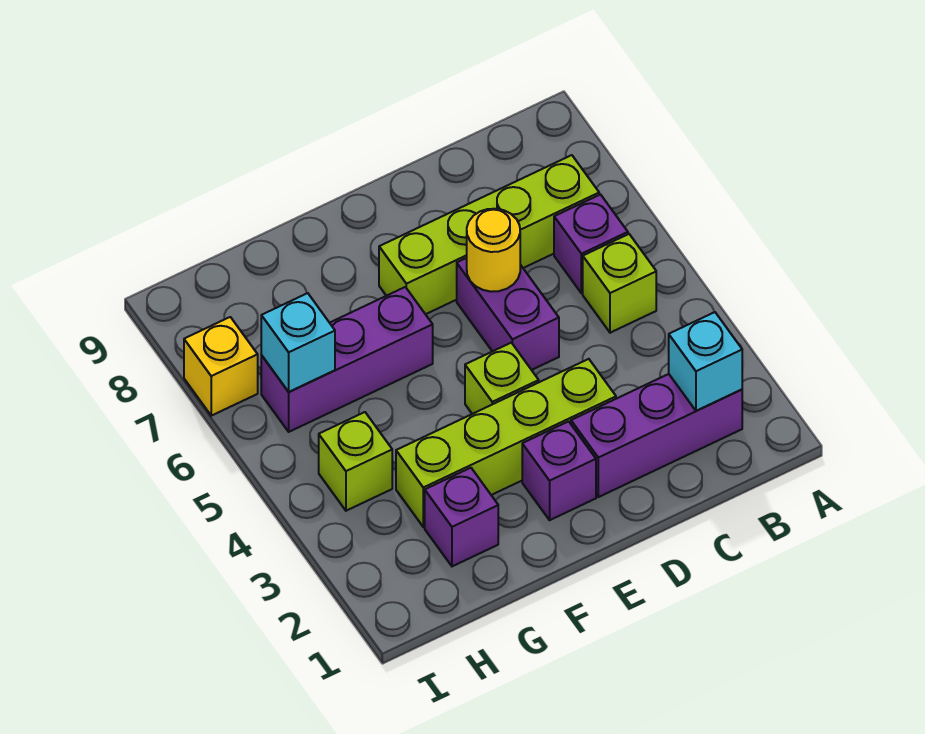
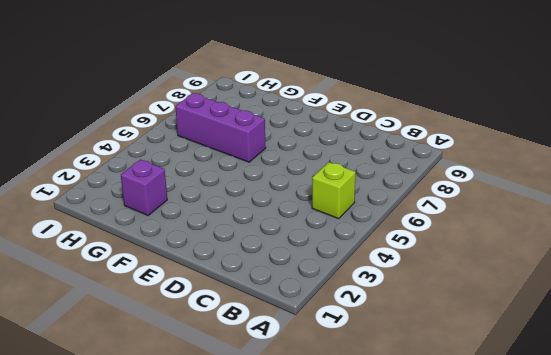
none -> purple brick B2:D2 level 1
none -> purple brick B6 level 1
none -> lime brick B7:E7 level 1

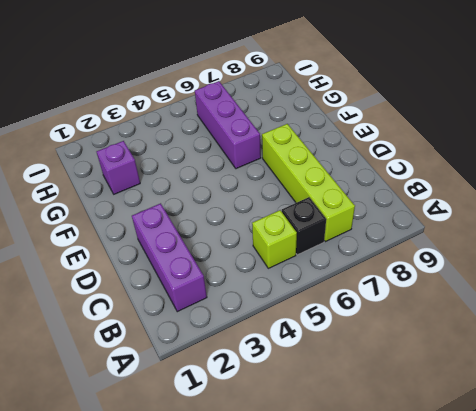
black brick B6 level 1 -> purple brick B6 level 1
none -> lime brick D3:G3 level 1
none -> purple brick D5:D6 level 1
none -> purple brick E2 level 1

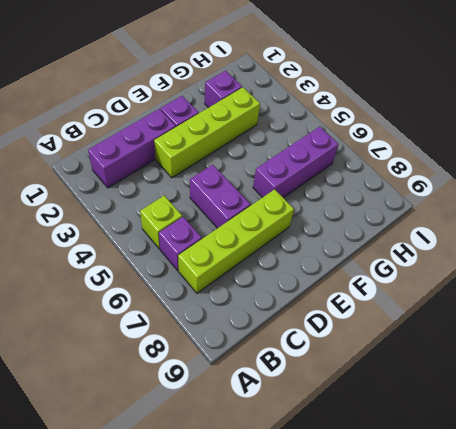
none -> lime brick E4 level 1
none -> lime brick H4 level 1
none -> yellow brick I7 level 1

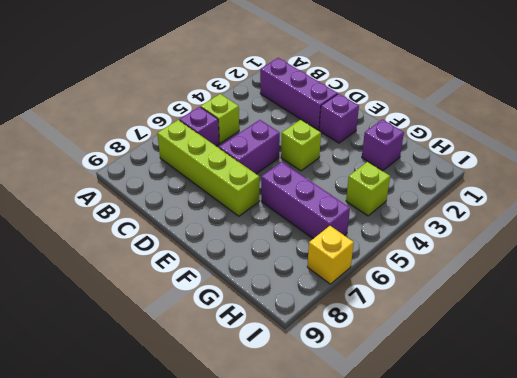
none -> lime brick D3:G3 level 1
none -> cyan brick B2 level 2
none -> yellow round brick D6 level 2

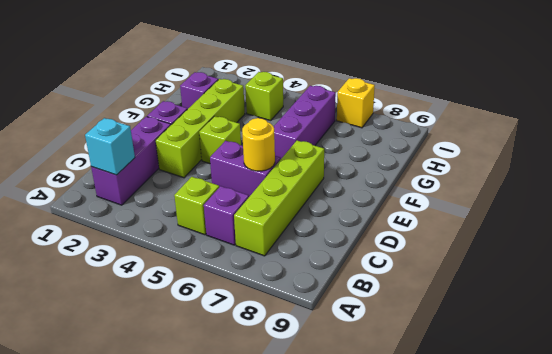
none -> cyan brick H6 level 2

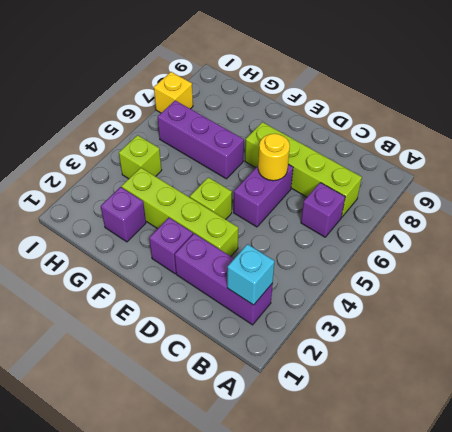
none -> lime brick B5 level 1
none -> cyan brick H6 level 2

